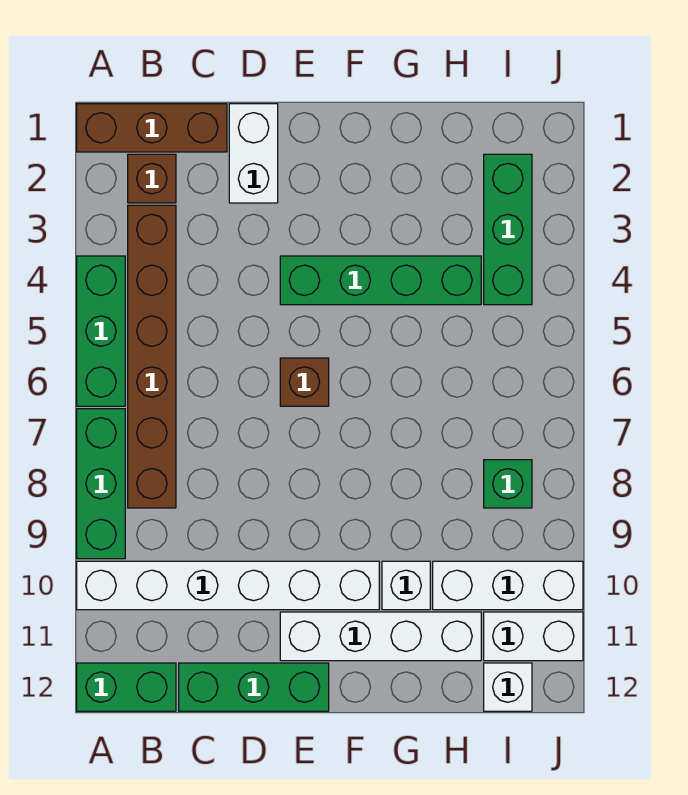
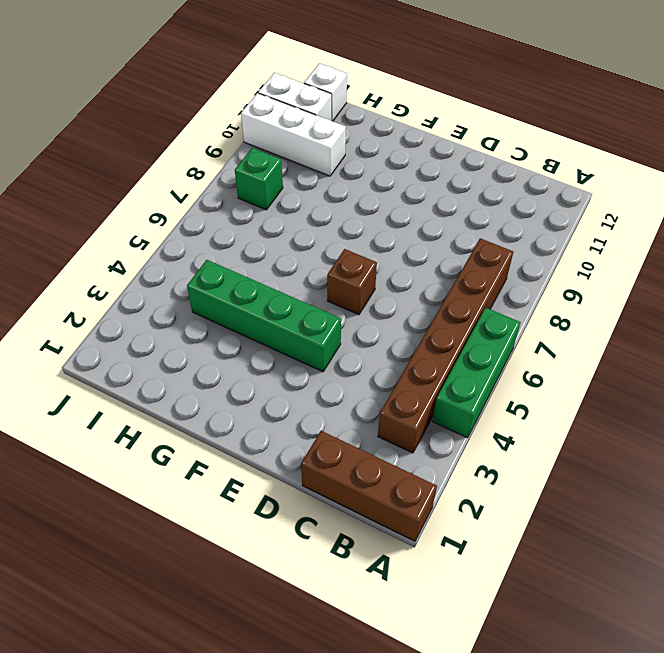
none -> green brick A7:A9 level 1
none -> white brick A10:F10 level 1
none -> green brick A12:B12 level 1

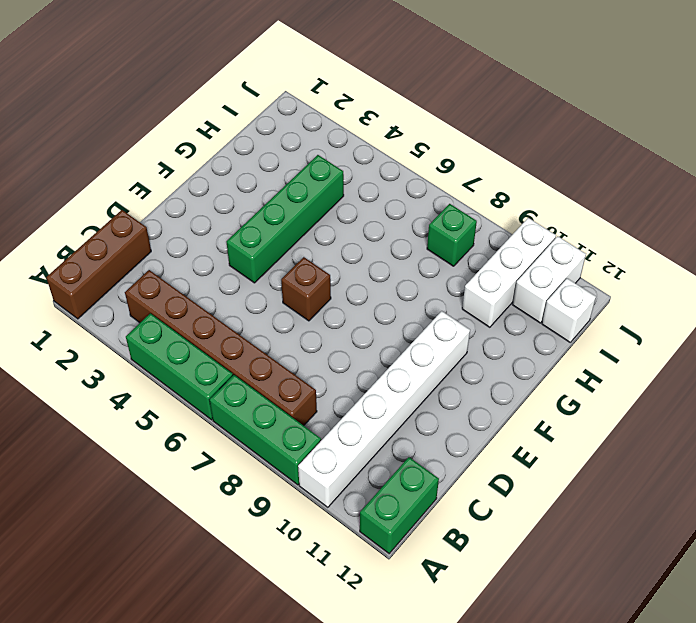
none -> brown brick B2 level 1
none -> green brick C12:E12 level 1
none -> white brick D1:D2 level 1

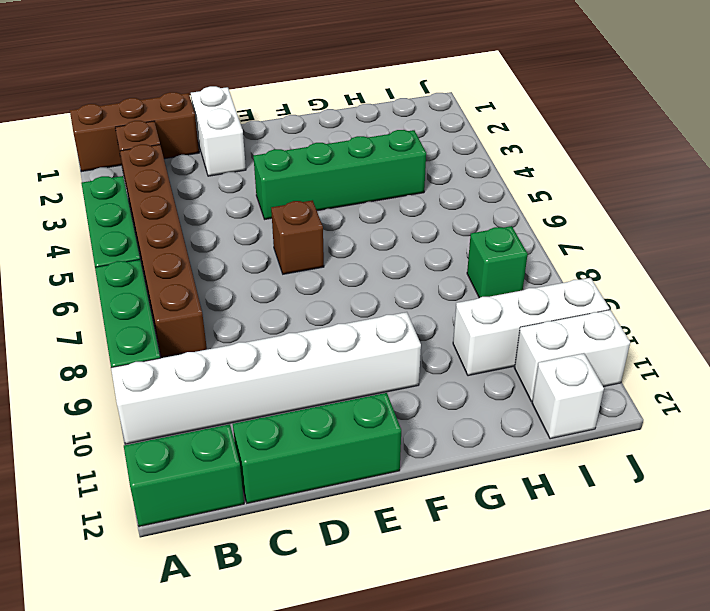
none -> white brick E11:H11 level 1
none -> white brick G10 level 1
none -> green brick I2:I4 level 1

